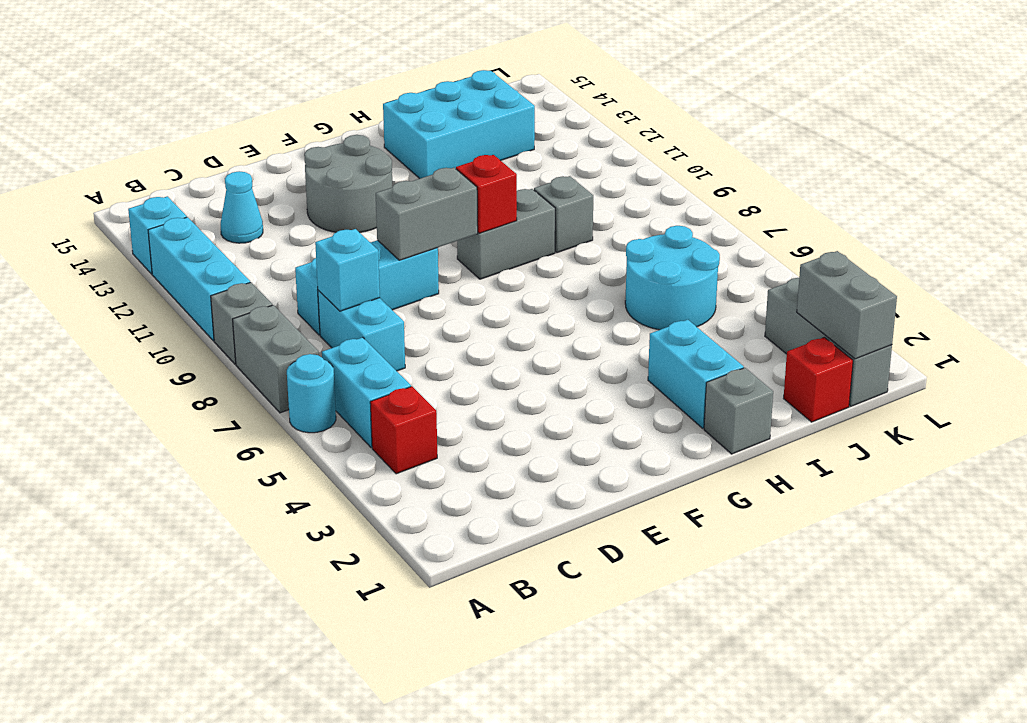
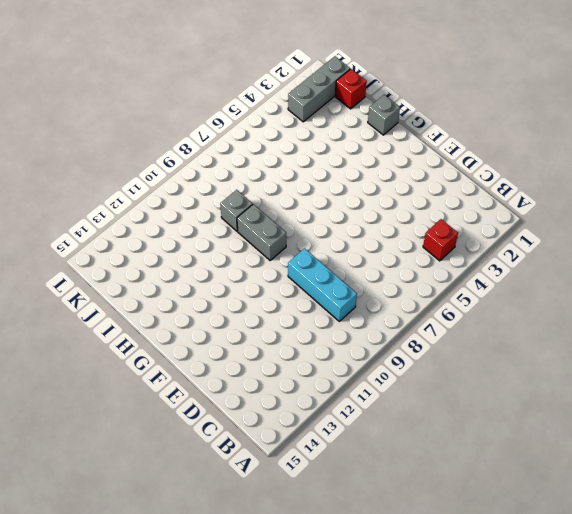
none -> cyan round brick A6 level 1
none -> grey brick A7:A8 level 1
none -> grey brick A9 level 1

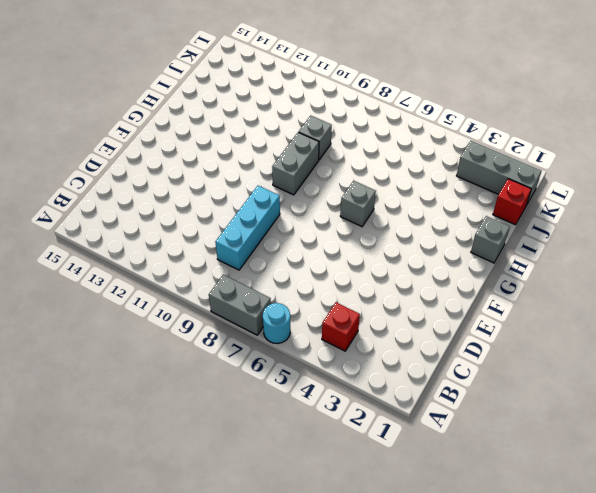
grey brick G6 level 1 -> grey brick A9 level 1
none -> cyan brick A10:A12 level 1
none -> cyan brick A13 level 1
none -> cyan brick B5:B6 level 1

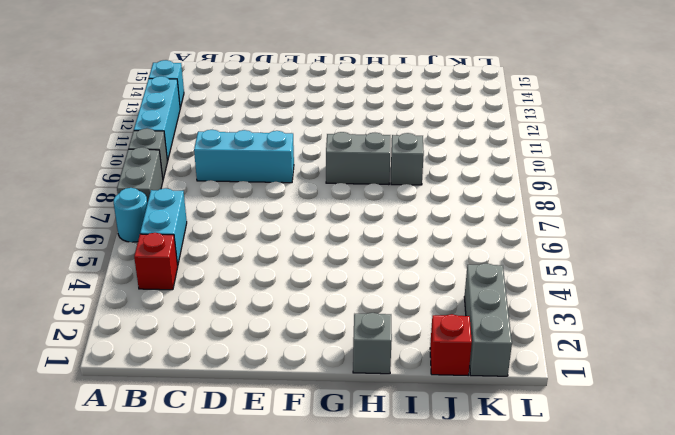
none -> cyan brick C7:C8 level 1
none -> cyan cone C13 level 1
none -> grey round brick E12:F13 level 1

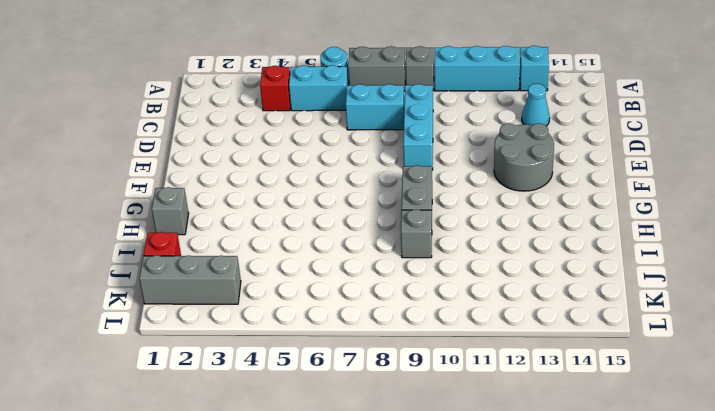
none -> cyan brick H2:H3 level 1
none -> cyan brick H13:J14 level 1
none -> cyan round brick I5:J6 level 1

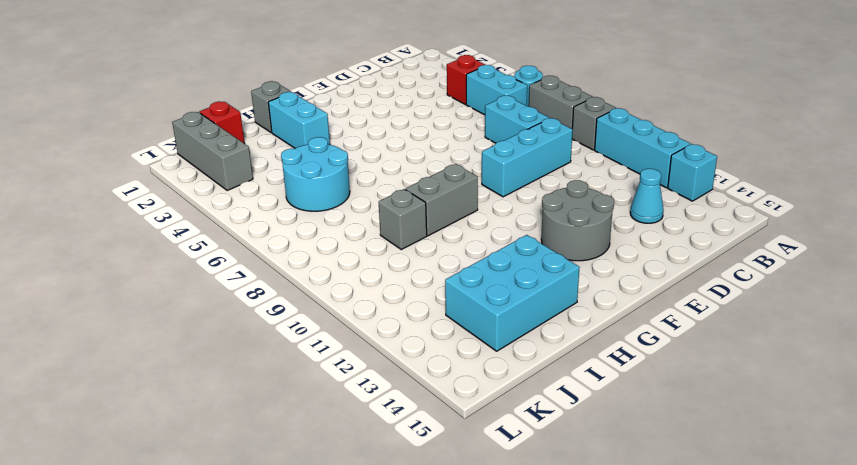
none -> cyan brick C8 level 2
none -> grey brick E9:F9 level 2
none -> red brick G9 level 2

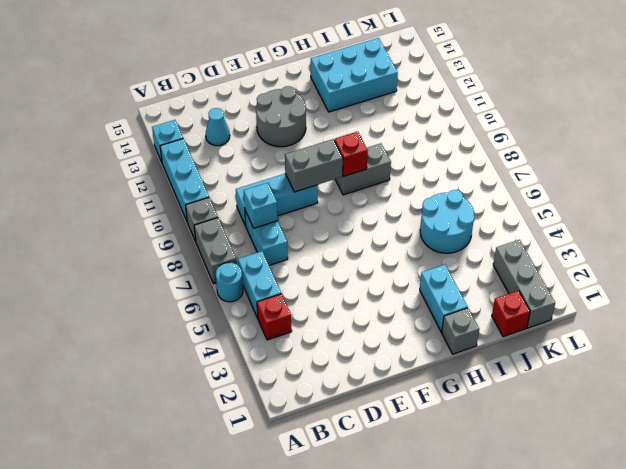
none -> grey brick I9 level 1
none -> grey brick K1:K2 level 2

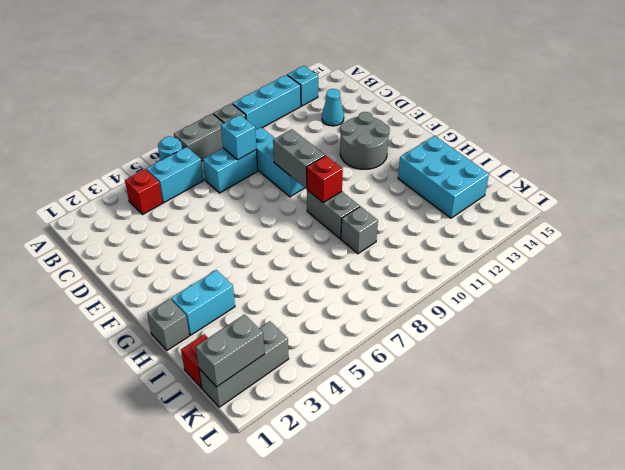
none -> cyan round brick I5:J6 level 1

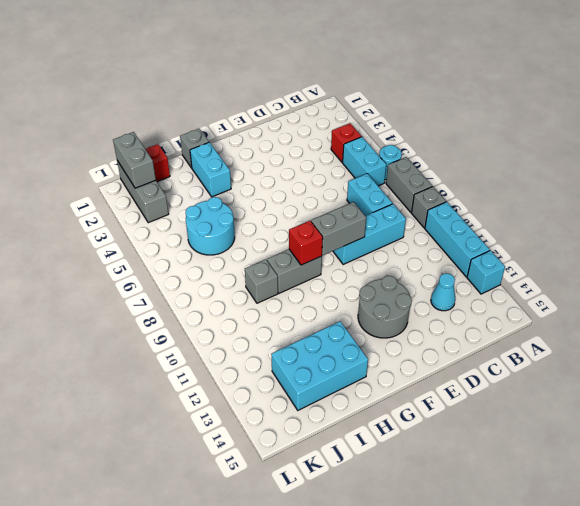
none -> cyan brick C8 level 2

